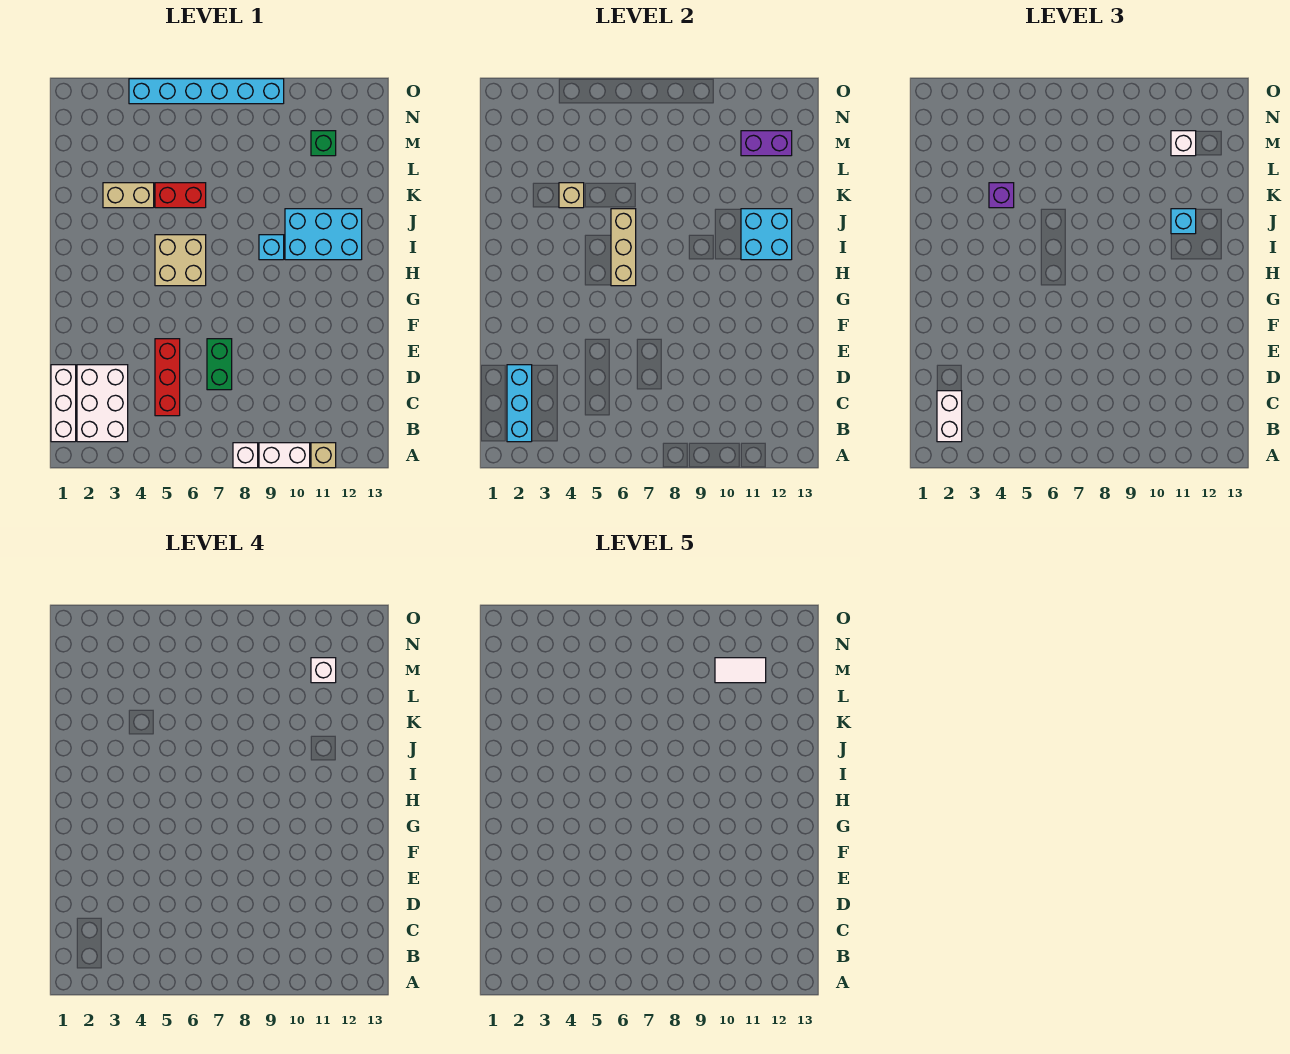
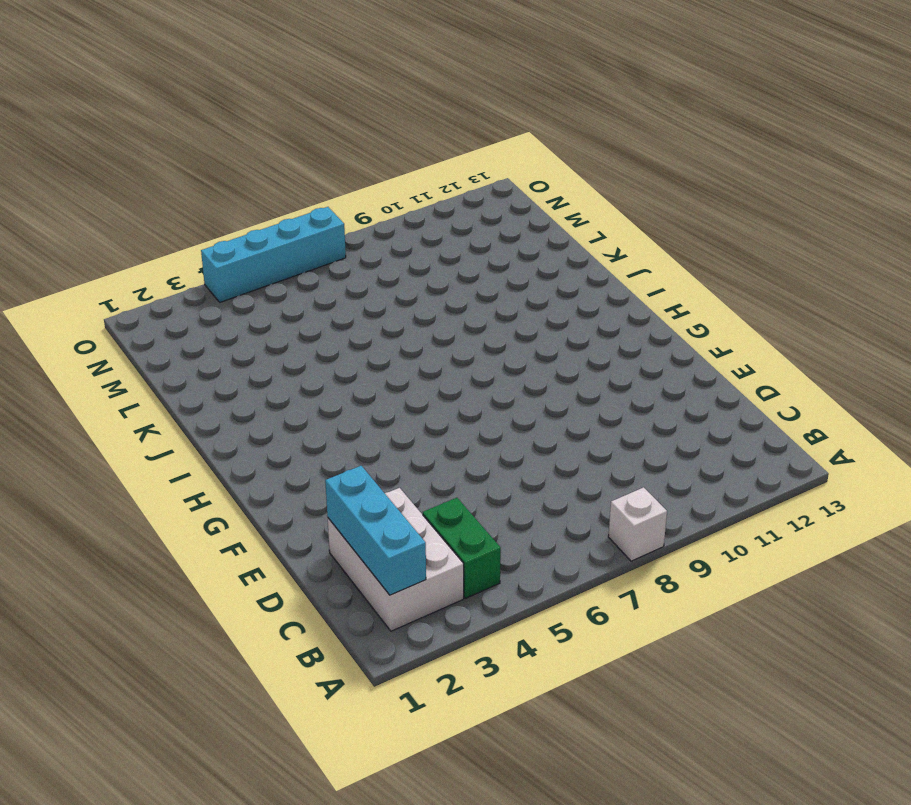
green brick B4:C4 level 1 -> green brick D7:E7 level 1
cyan brick O4:O7 level 1 -> cyan brick O4:O9 level 1
none -> white brick A9:A10 level 1
none -> tan brick A11 level 1
none -> white brick B1:D1 level 1

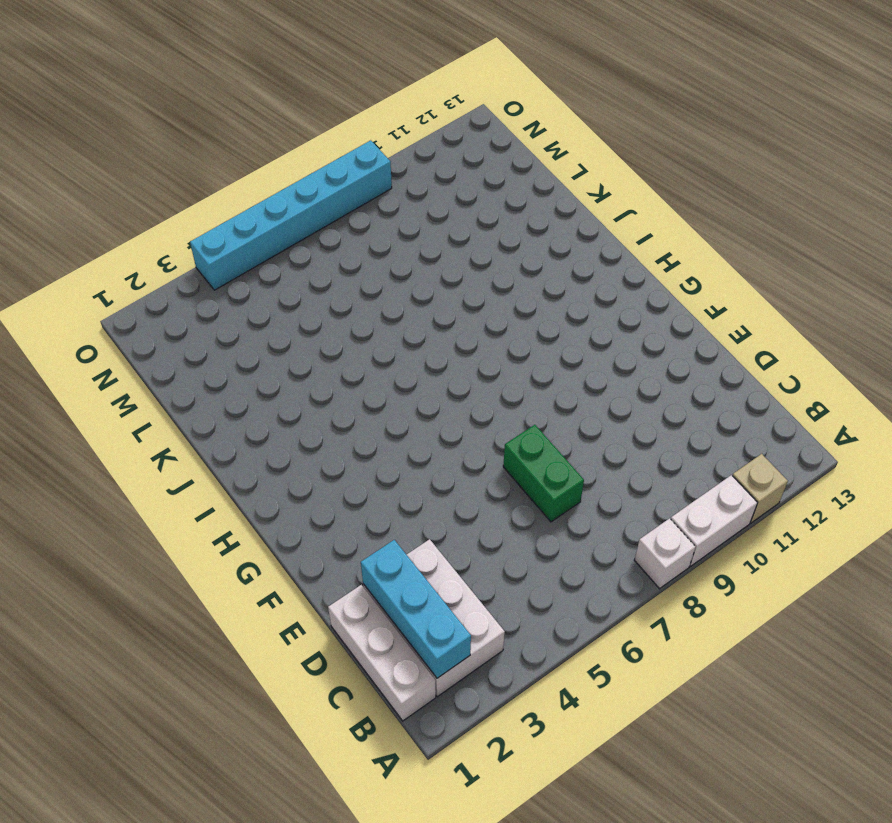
none -> red brick C5:E5 level 1
none -> tan brick H5:I6 level 1
none -> cyan brick I9 level 1

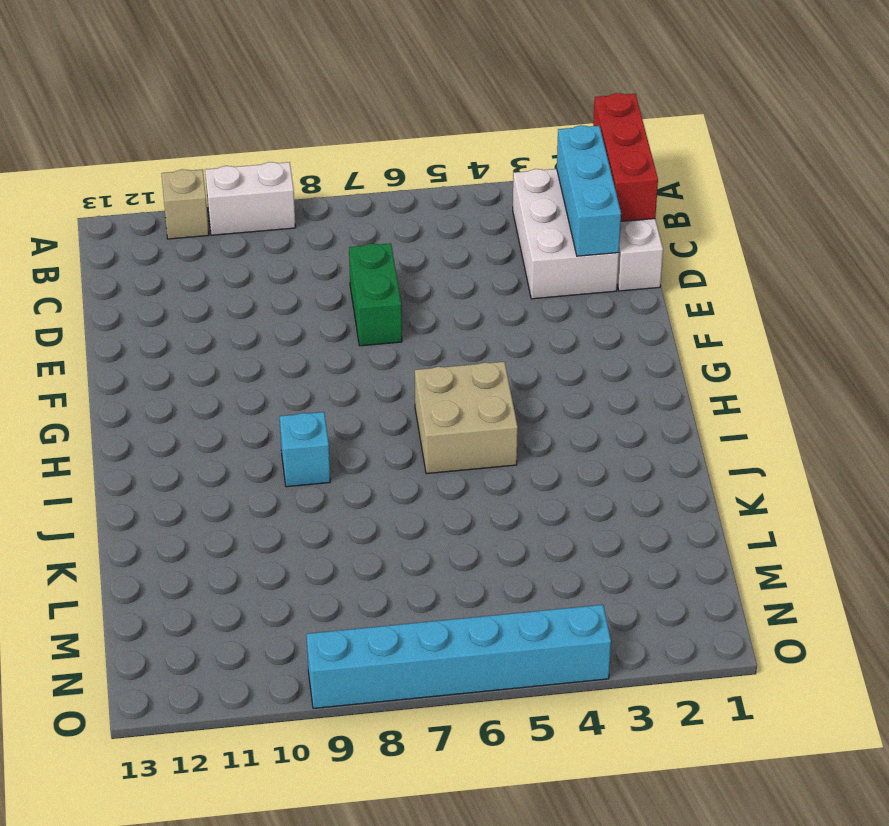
red brick A1:C1 level 2 -> red brick C5:E5 level 1
none -> white brick A8 level 1
none -> cyan brick I10:J12 level 1
none -> tan brick K3:K4 level 1

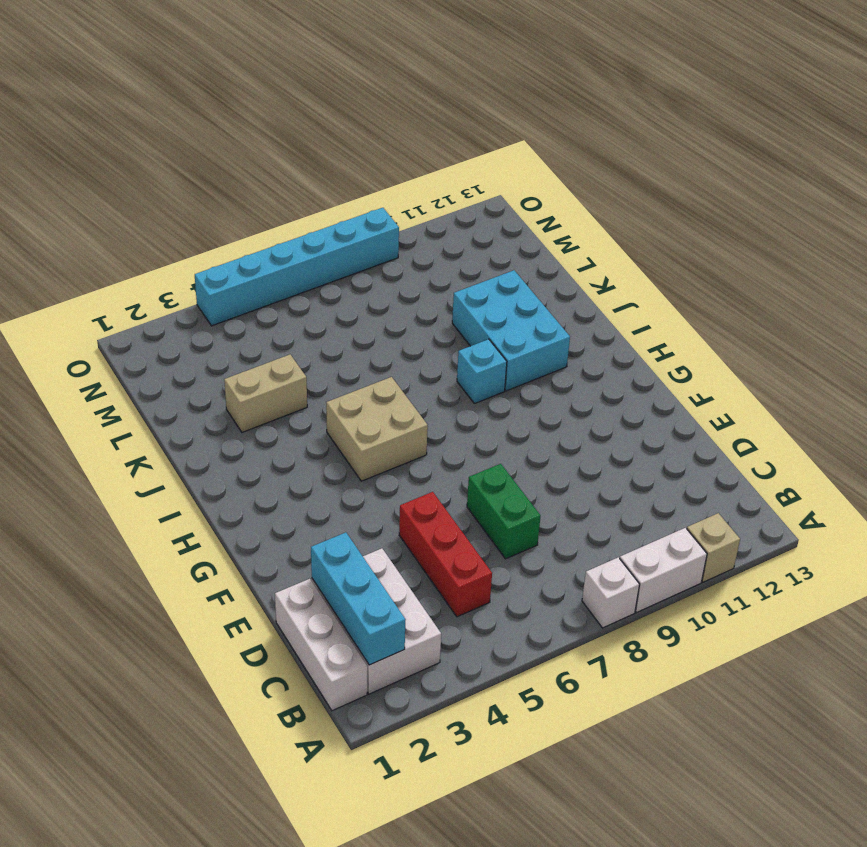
cyan brick I10:K11 level 1 -> cyan brick I10:J12 level 1
none -> red brick K5:K6 level 1
none -> green brick M11 level 1
none -> tan brick H6:J6 level 2

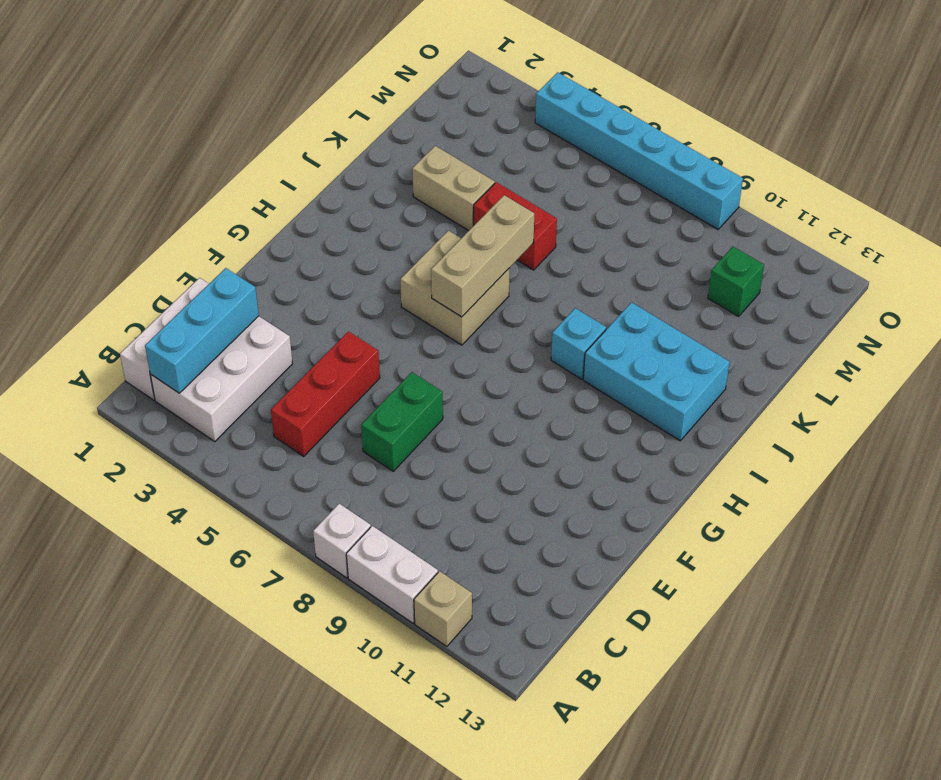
none -> cyan brick I11:J12 level 2
none -> tan brick K4 level 2
none -> purple brick M11:M12 level 2

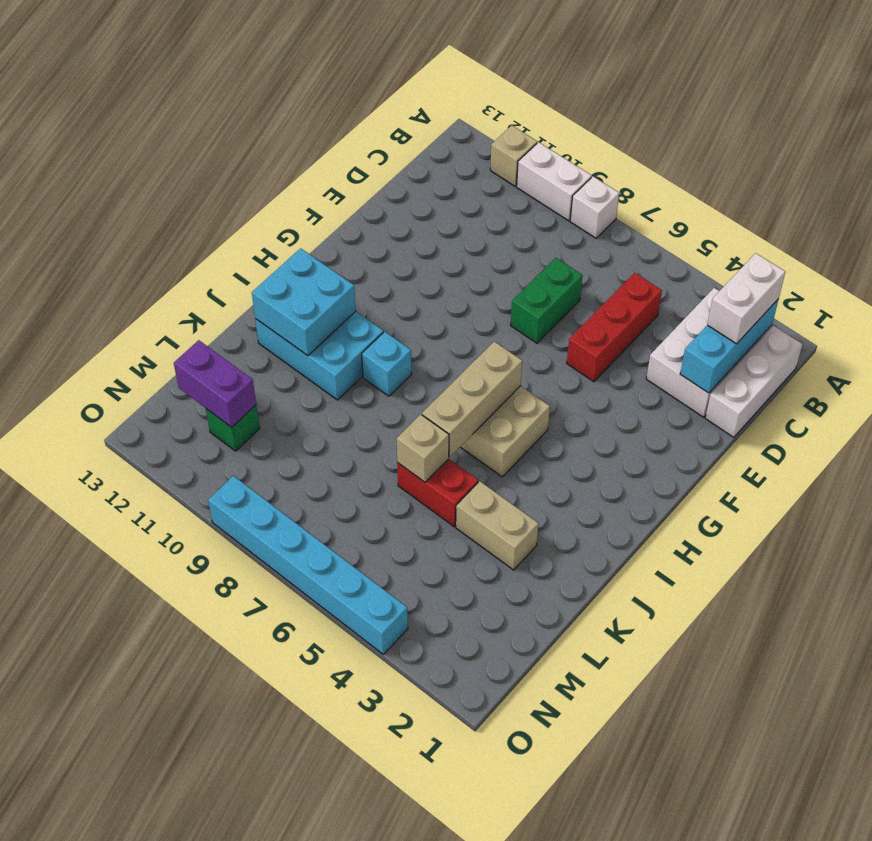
tan brick K6 level 2 -> tan brick K4 level 2
none -> cyan brick J11 level 3
none -> purple brick K4 level 3
none -> white brick M11 level 3

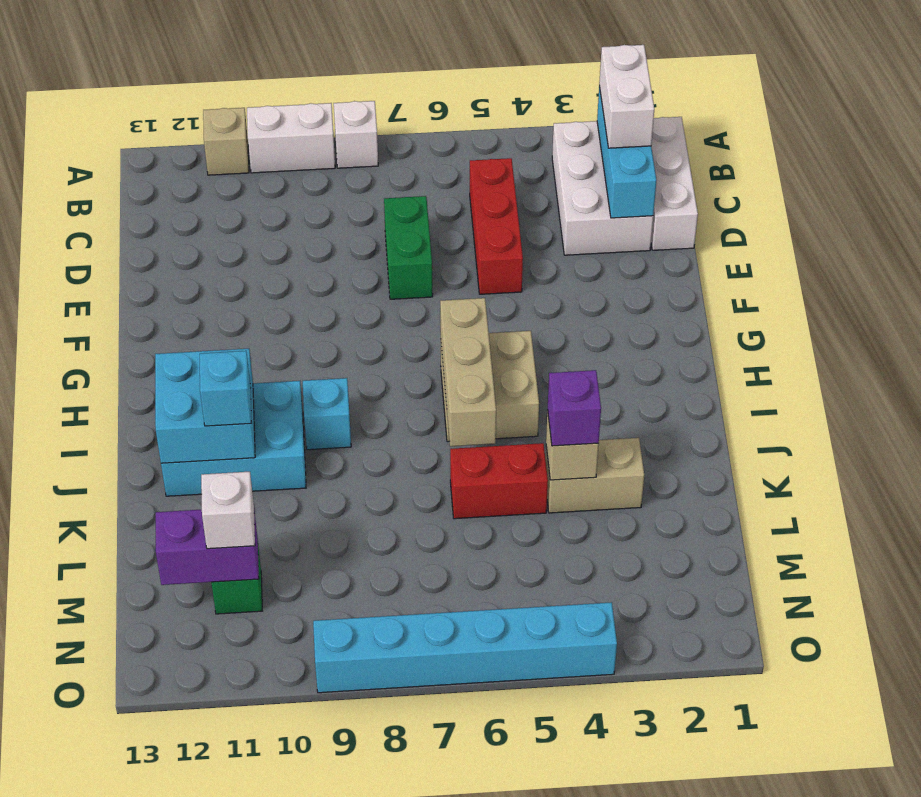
none -> white brick M11 level 4
none -> white tile M10:M11 level 5

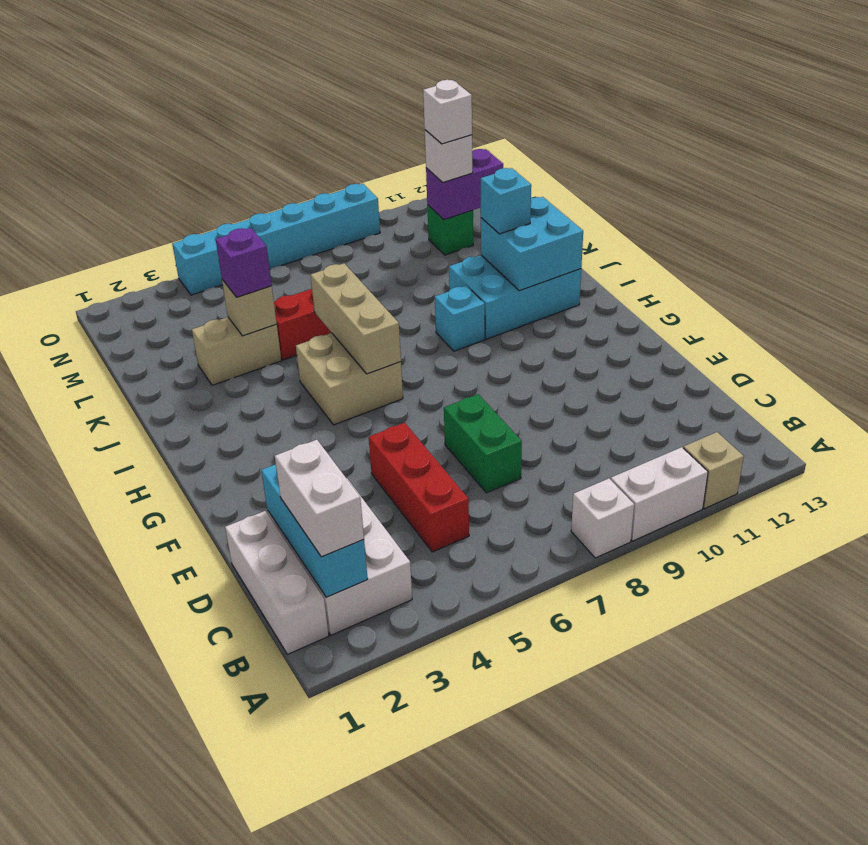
none -> white tile M10:M11 level 5

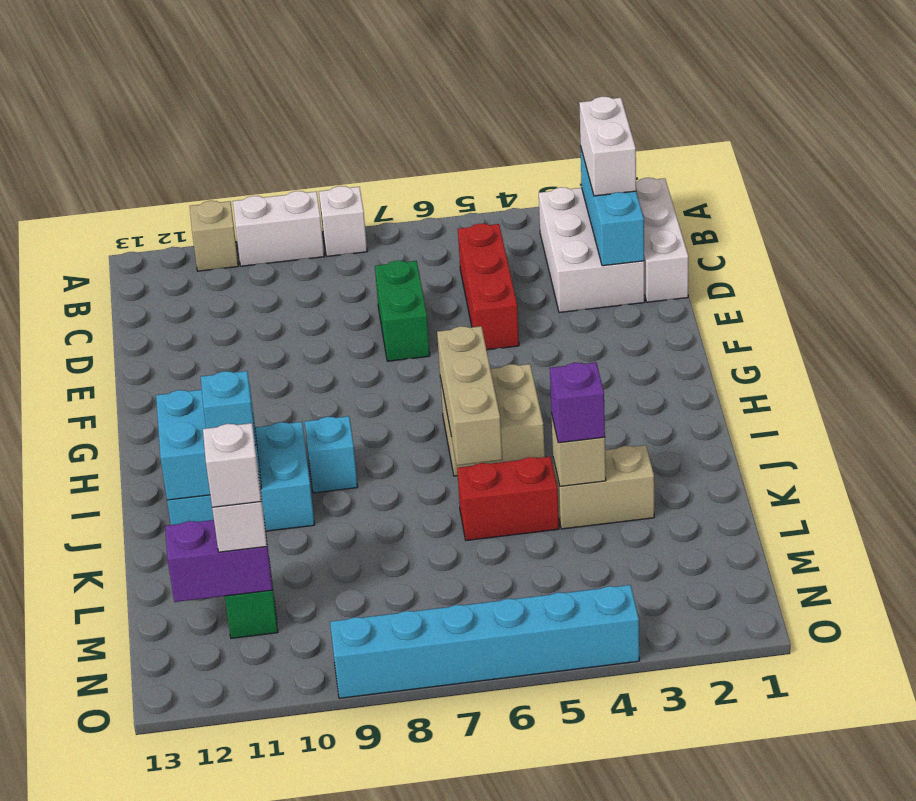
none -> white tile M10:M11 level 5

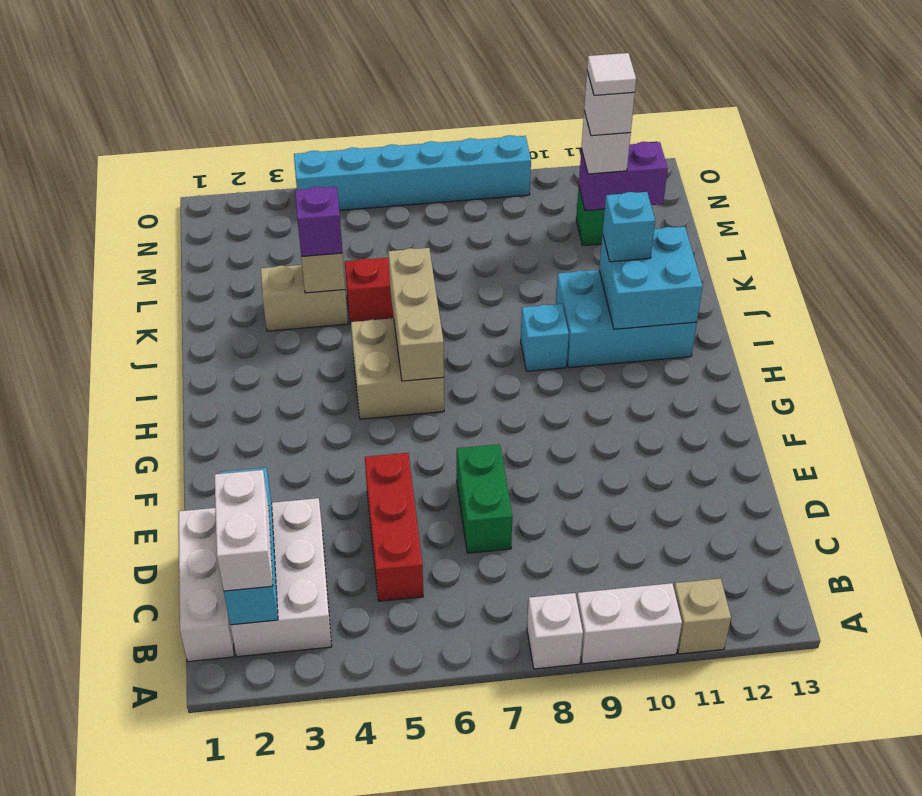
white tile M11 level 5 -> white tile M10:M11 level 5

